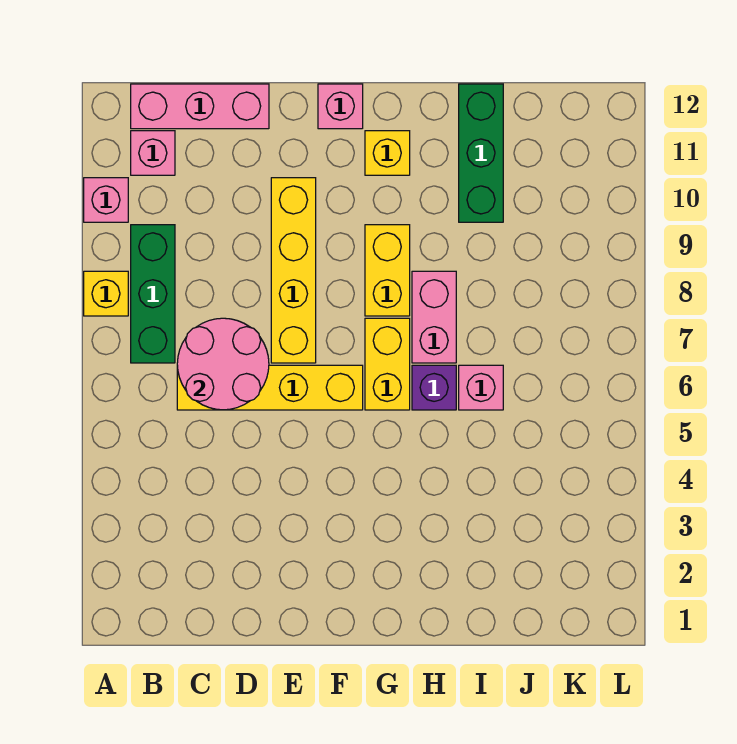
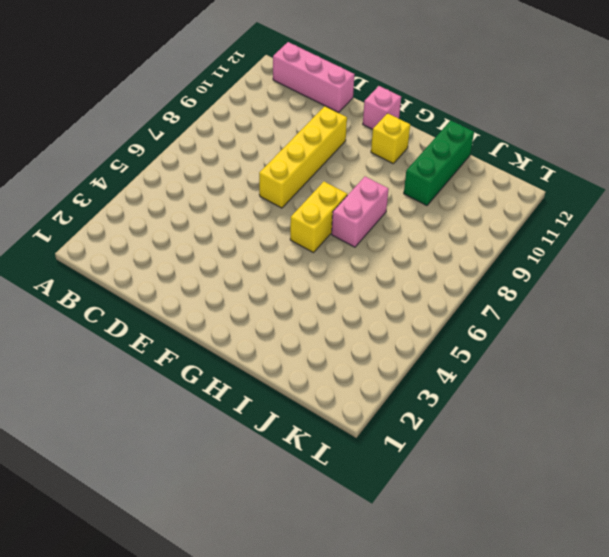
none -> yellow brick A8 level 1
none -> pink brick A10 level 1
none -> green brick B7:B9 level 1

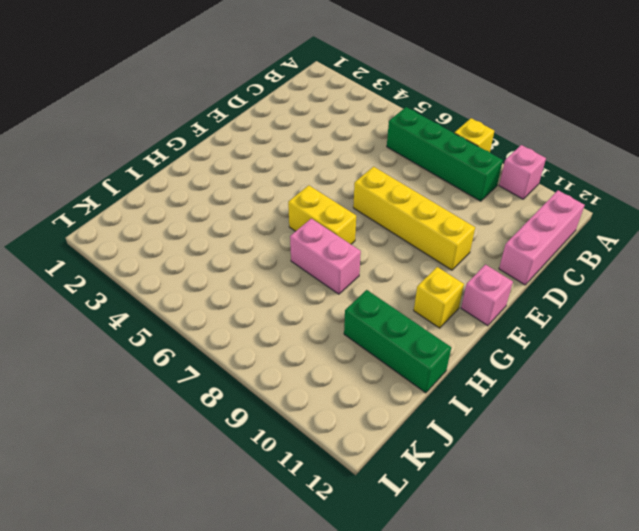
green brick B6:B9 level 1 -> green brick B7:B9 level 1
none -> pink brick B11 level 1
none -> yellow brick C6:F6 level 1
none -> yellow brick G8:G9 level 1

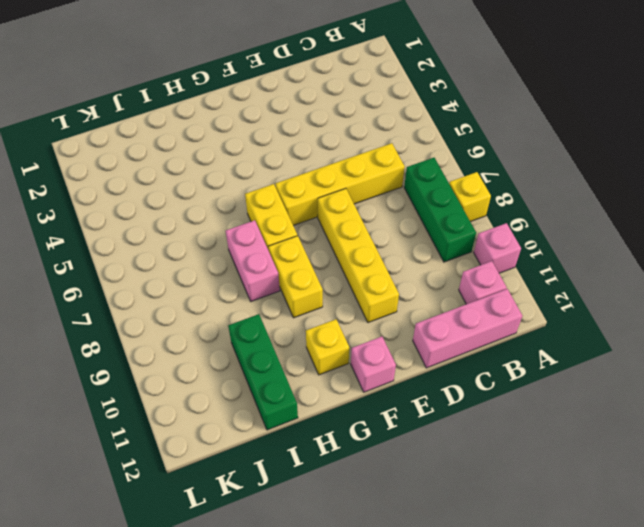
none -> purple brick H6 level 1
none -> pink brick I6 level 1
none -> pink round brick C6:D7 level 2

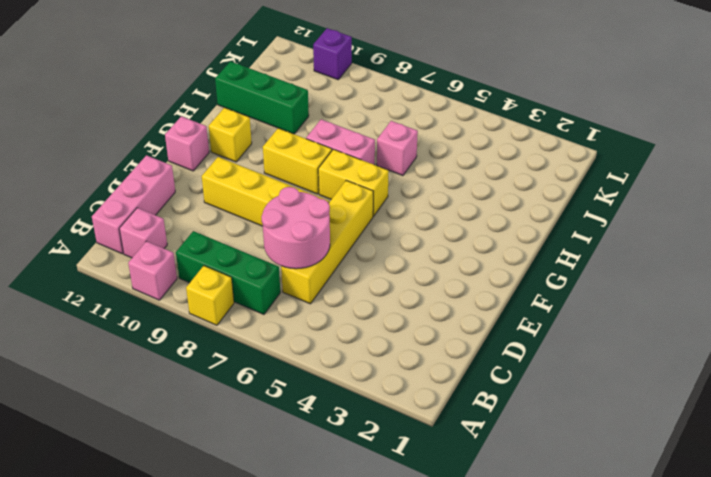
purple brick L10 level 1 -> purple brick H6 level 1

